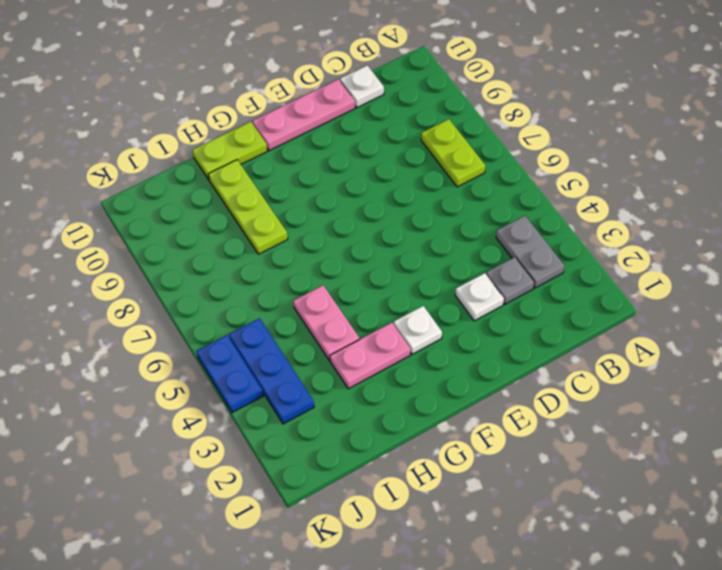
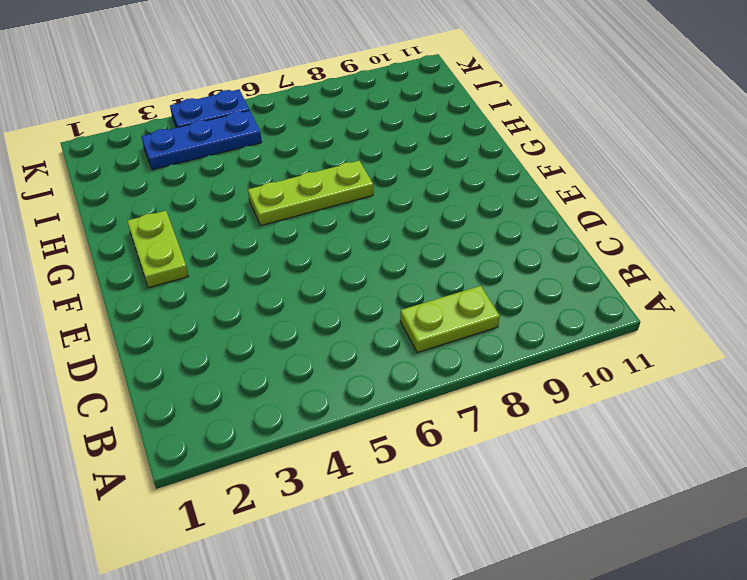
lime plate F2:G2 level 1 -> lime plate G11:H11 level 1
lime plate G5:G7 level 1 -> lime plate H8:H10 level 1
none -> grey plate B3:B4 level 1
none -> grey plate C3 level 1
none -> white plate C11 level 1

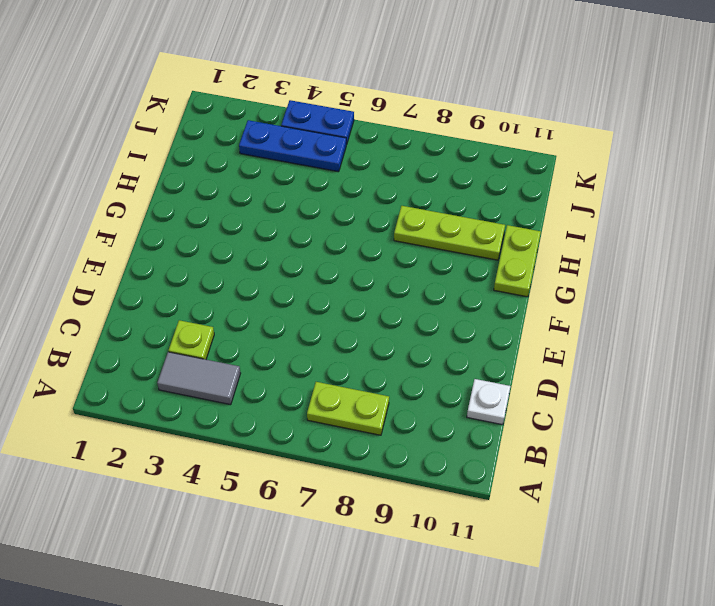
grey tile B3:B4 level 1 -> grey plate B3:B4 level 1
lime plate C3 level 1 -> grey plate C3 level 1
none -> white plate D3 level 1
none -> pink plate D11:F11 level 1
none -> white plate F3 level 1

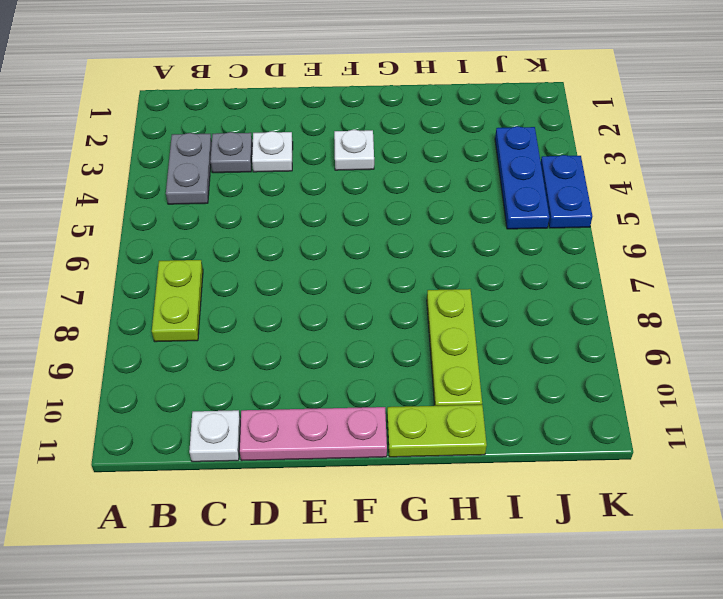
none -> pink plate G3:H3 level 1
none -> pink plate H4:H5 level 1

